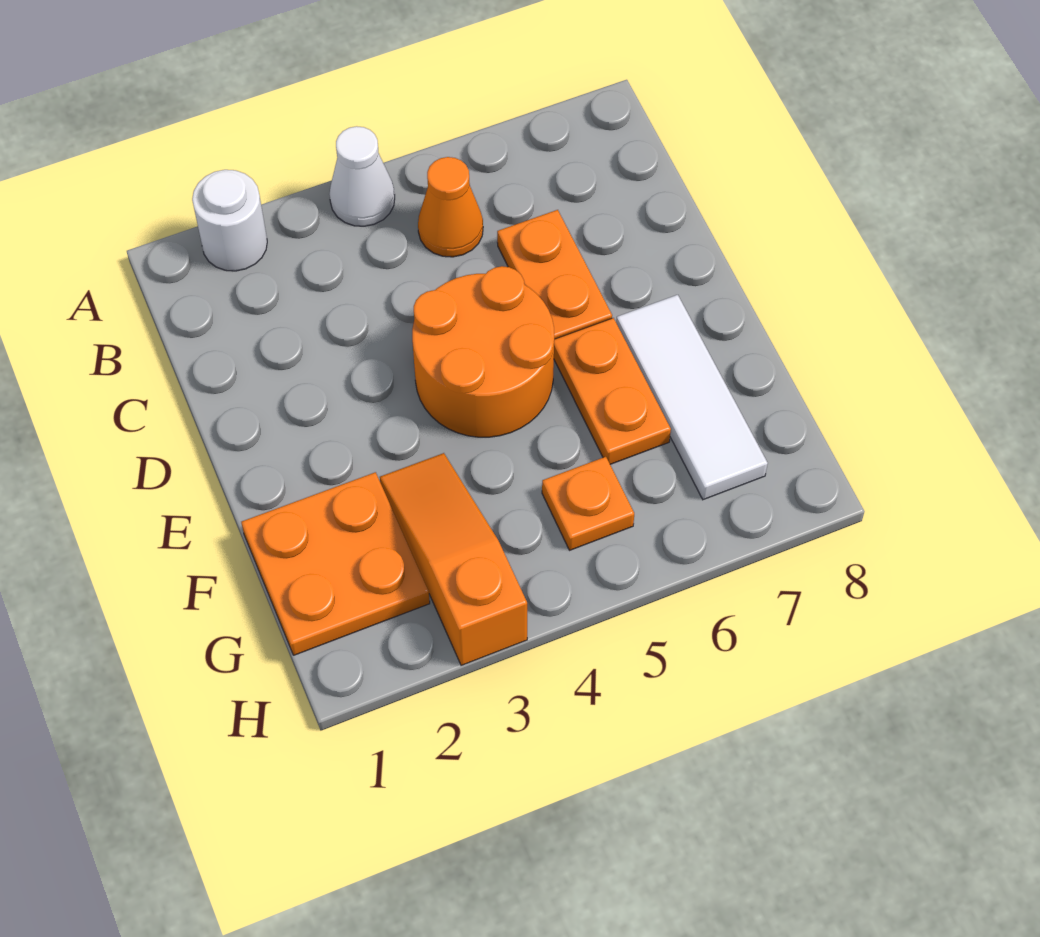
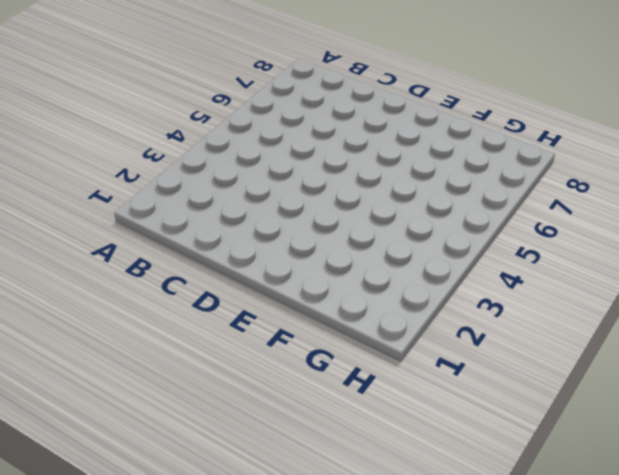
none -> white round brick A2 level 1
none -> white cone A4 level 1

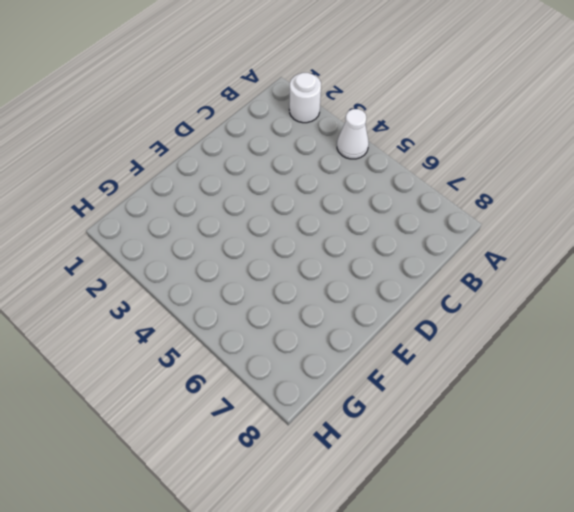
none -> orange cone B5 level 1
none -> orange plate C6:D6 level 1

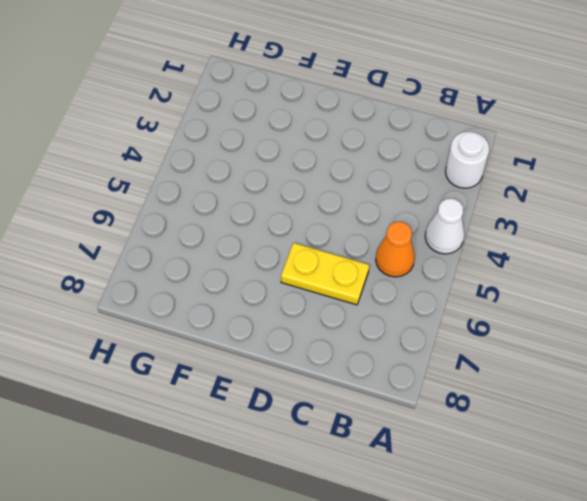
yellow plate C6:D6 level 1 -> orange plate C6:D6 level 1
none -> orange round brick D4:E5 level 1
none -> orange plate E6:F6 level 1

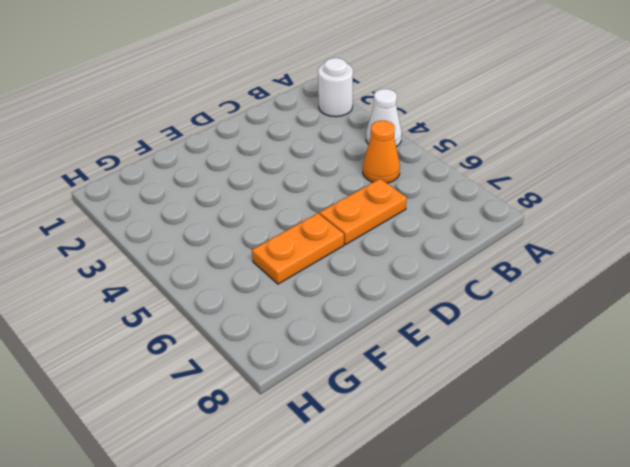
none -> orange round brick D4:E5 level 1
none -> white tile E7:G7 level 1

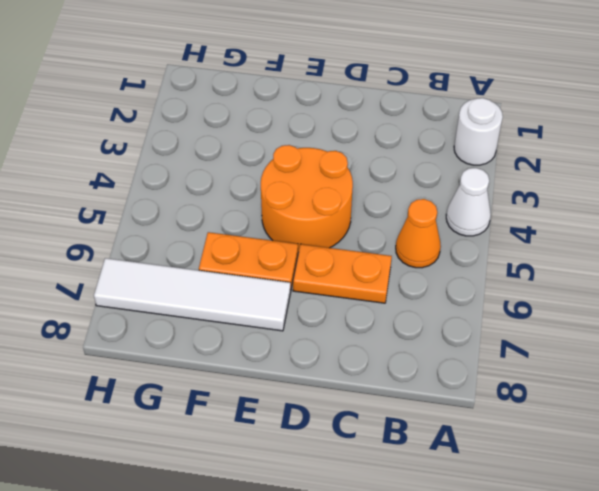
white tile E7:H7 level 1 -> white tile E7:G7 level 1
none -> orange plate F1:G2 level 1
none -> orange slope F3:H3 level 1 top H

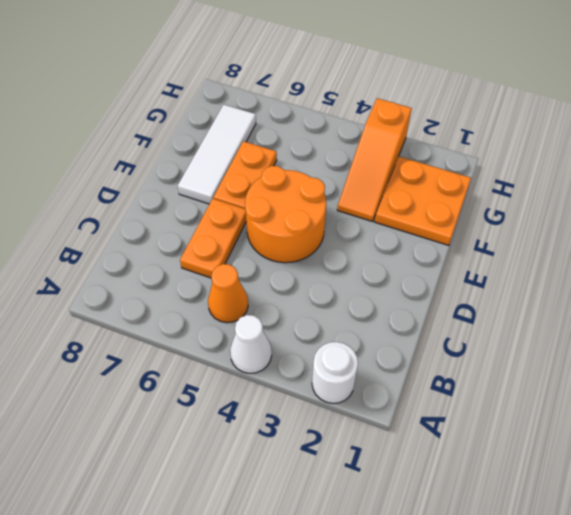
none -> orange plate G5 level 1

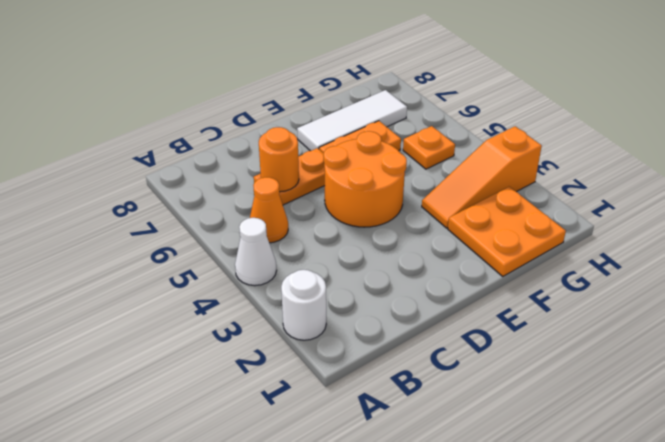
orange round brick C6 level 2 -> none

